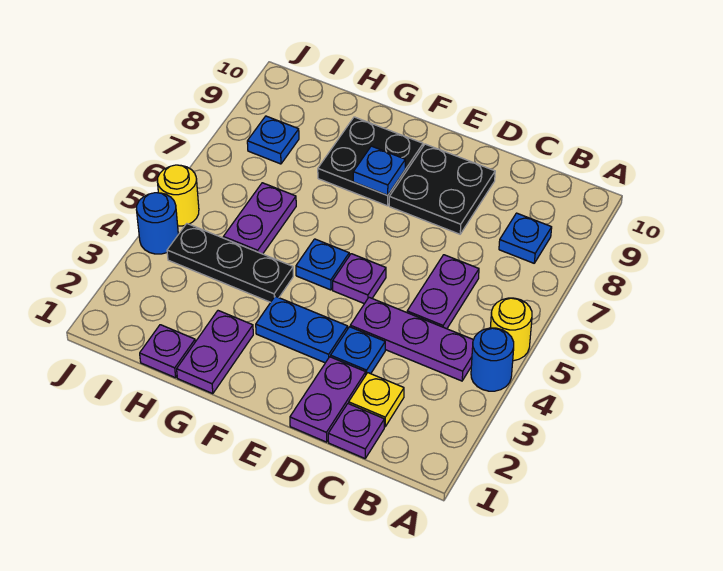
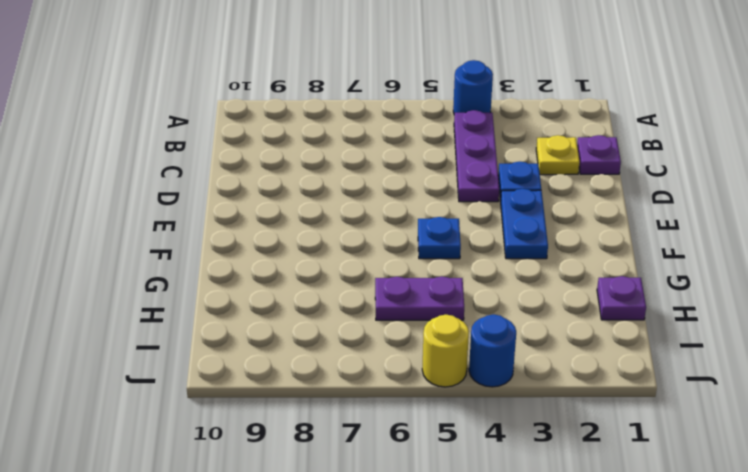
none -> yellow round brick A5 level 1
none -> blue plate B8 level 1
none -> purple plate C5:C6 level 1

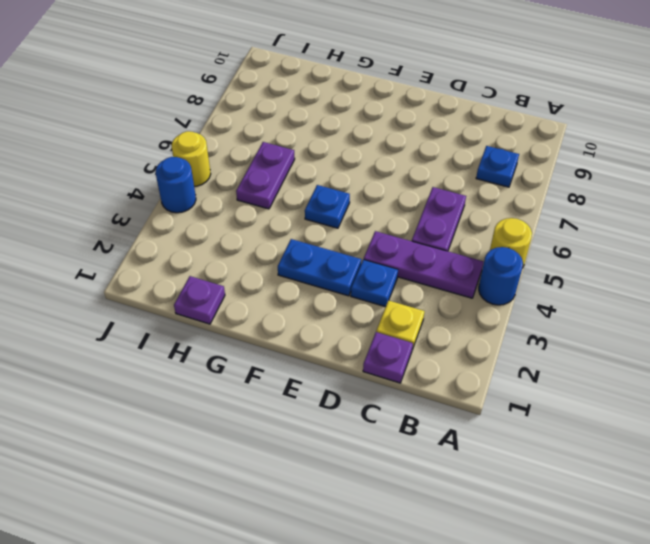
none -> purple plate D1:D2 level 1
none -> black plate D8:E9 level 1
none -> purple plate E5 level 1

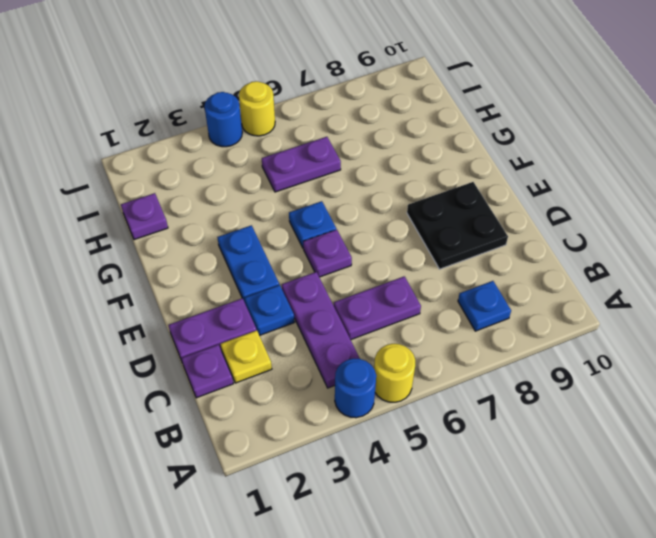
none -> black plate F8:G9 level 1
none -> purple plate G1:G2 level 1
none -> black plate G4:I4 level 1

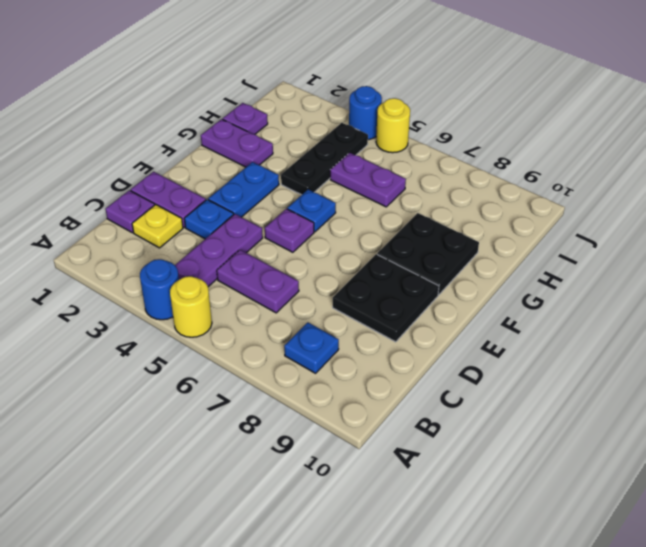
none -> blue plate I8 level 1
none -> blue plate F8 level 2

